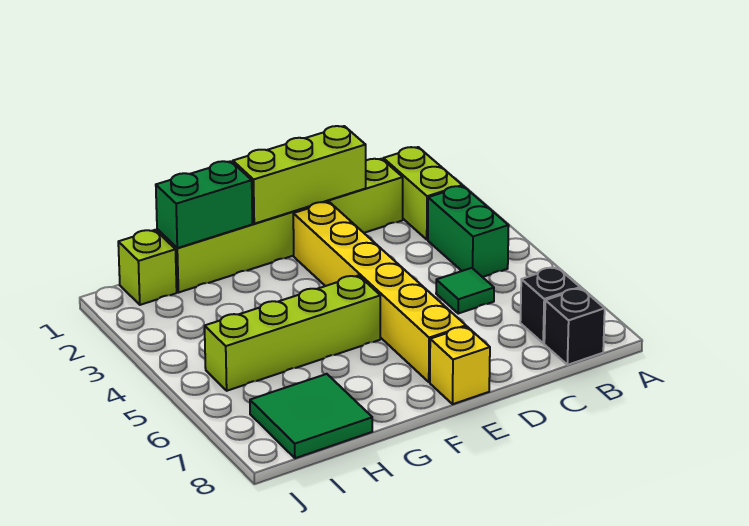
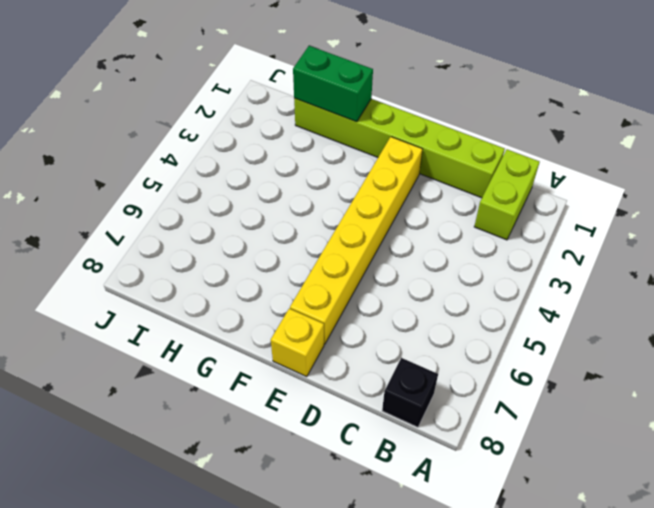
none -> green brick B3:B4 level 1
none -> black brick B7 level 1
none -> green tile C5 level 1

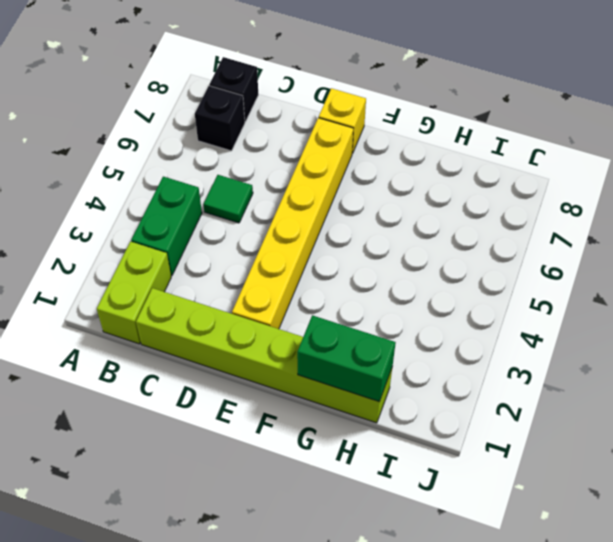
none -> lime brick F5:I5 level 1
none -> green tile H7:I8 level 1
none -> lime brick I1 level 1

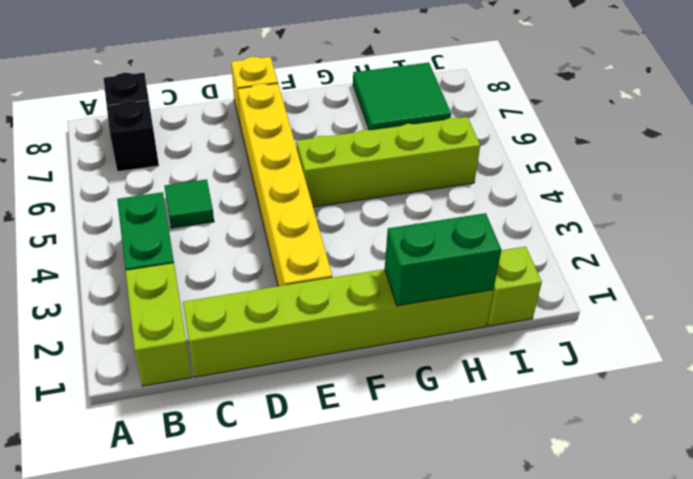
none -> lime brick D1:F1 level 2

